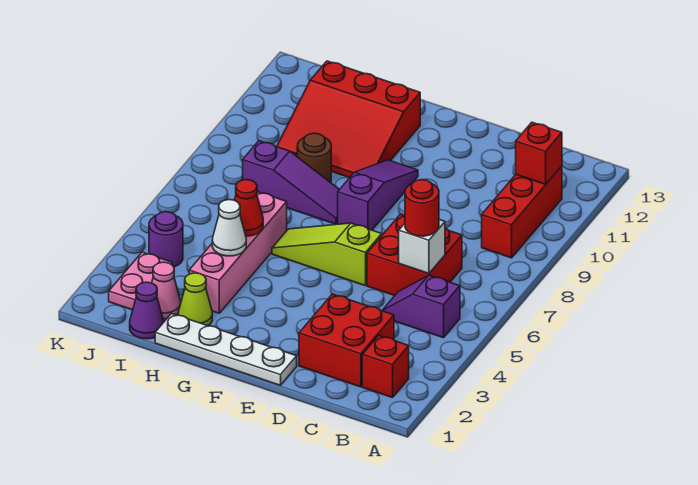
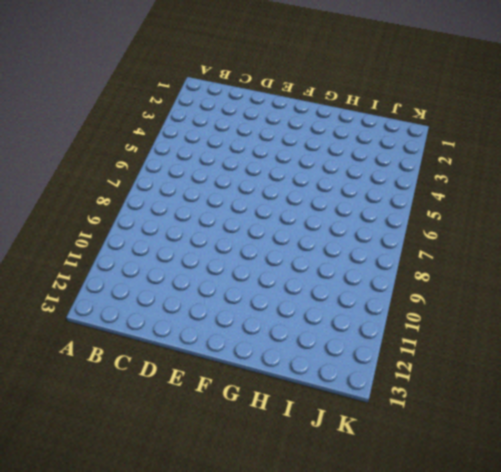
none -> red brick B2 level 1
none -> purple slope B5:C5 level 1 top B
none -> red brick B9:B11 level 1

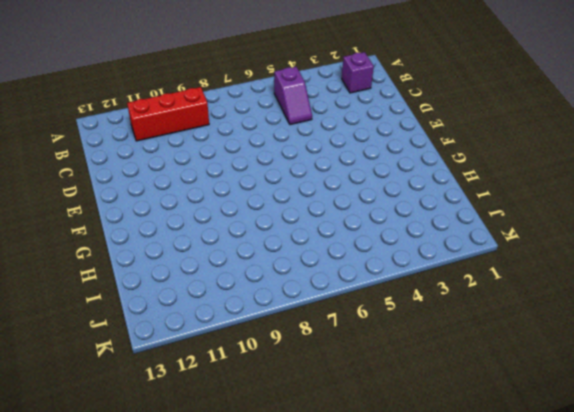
purple brick B2 level 1 -> red brick B2 level 1
none -> red brick C2:D3 level 1
none -> red brick C6:D7 level 1
none -> white plate E1:H1 level 1

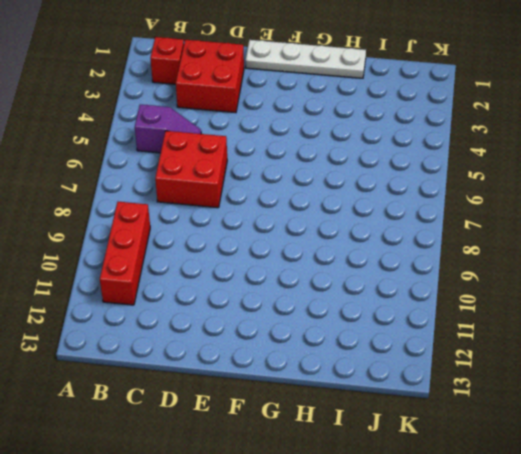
none -> lime slope E6:G6 level 1 top E
none -> purple slope F8:F10 level 1 top 8
none -> purple slope G8:I8 level 1 top I

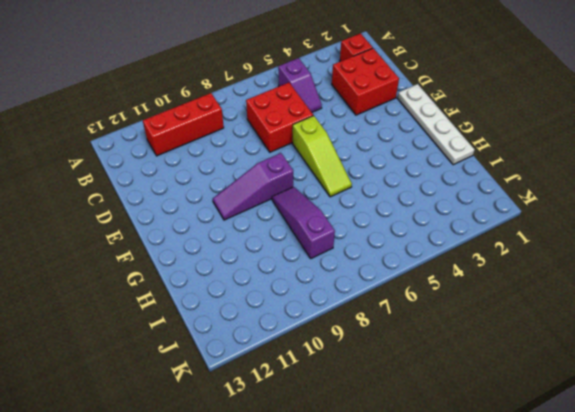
none -> red slope G10:I12 level 1 top 12
none -> lime cone H2 level 1
none -> pink brick H3:H6 level 1

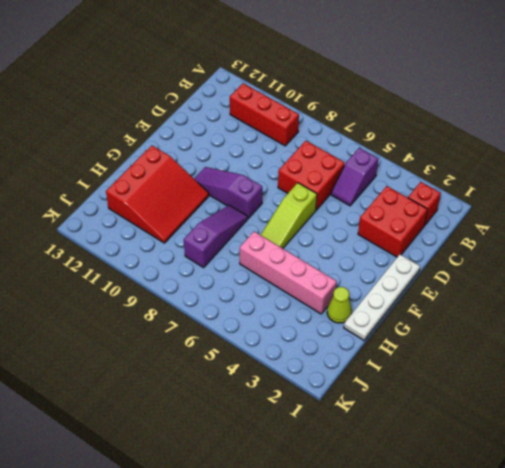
none -> brown round brick H9 level 1
none -> purple cone I1 level 1
none -> pink cone I2 level 1

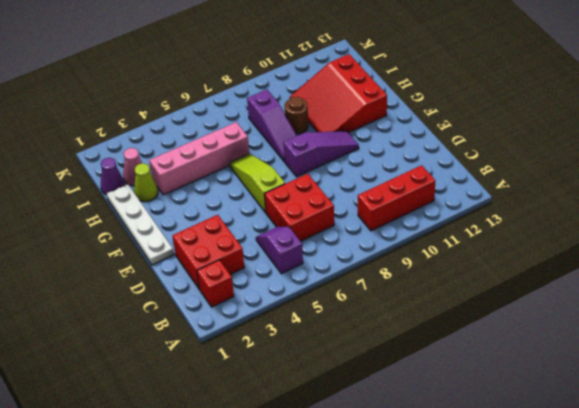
none -> pink plate J2:J3 level 1
none -> purple round brick J4 level 1
none -> red brick B11 level 2

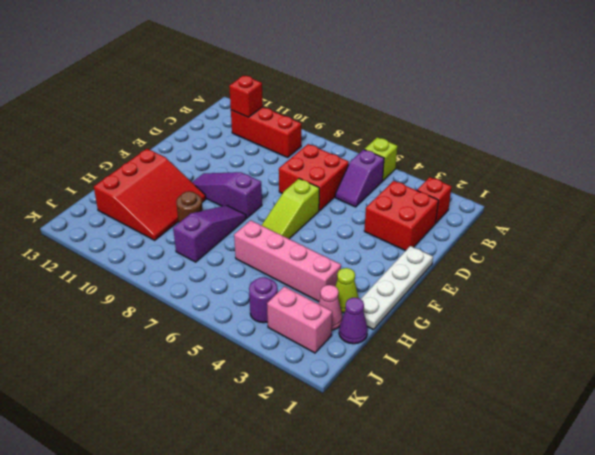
lime brick A5 level 1 -> none
pink brick J2:J3 level 1 -> pink plate J2:J3 level 1
none -> white brick C6 level 2
none -> white cone H4 level 2
none -> red cone H5 level 2

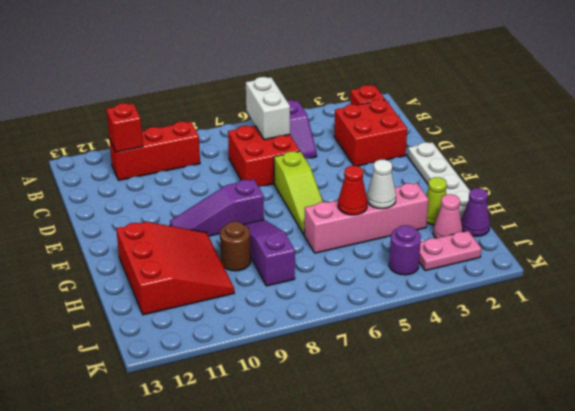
white brick B6:C6 level 2 -> white brick C6 level 2
none -> red round brick C6 level 3

